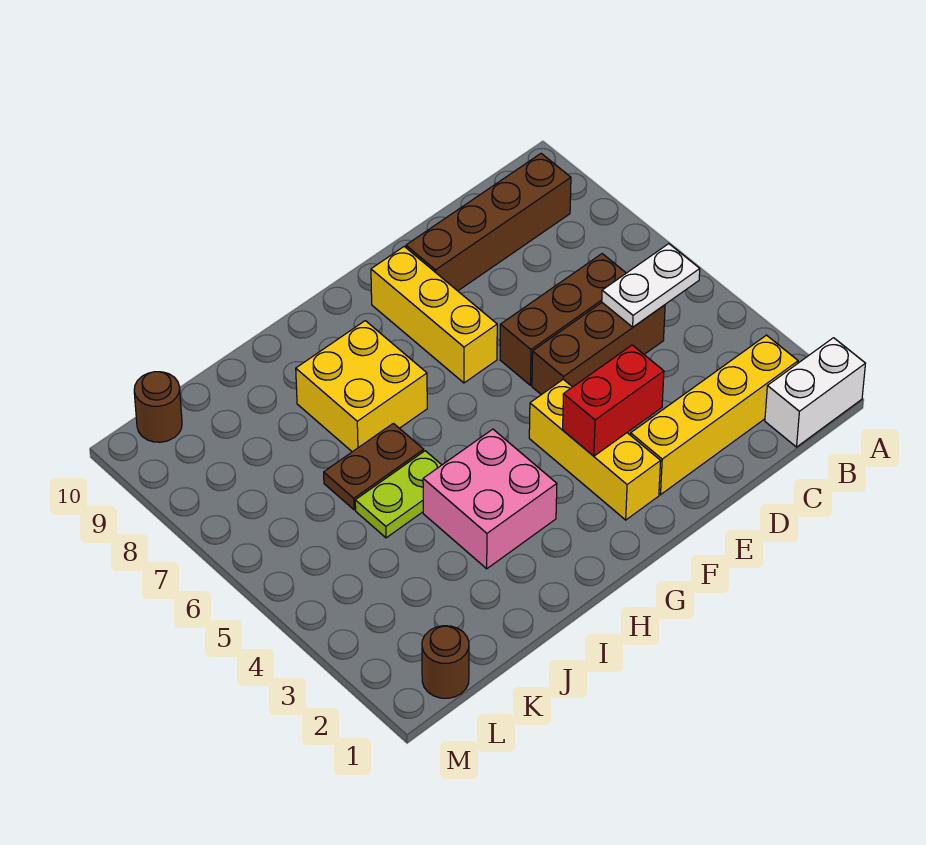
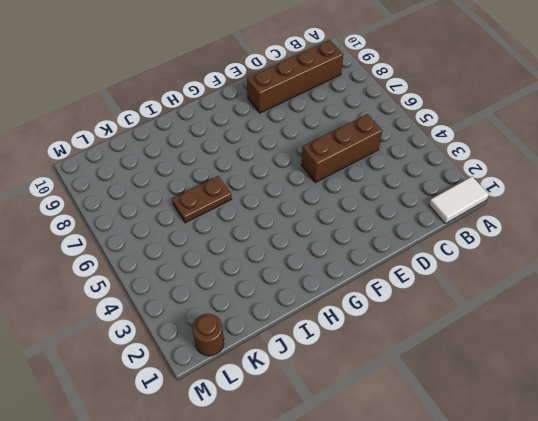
white tile A1:B1 level 1 -> white brick A1:B1 level 1
none -> yellow brick B2:E2 level 1
none -> brown brick C6:E6 level 1
none -> yellow brick F2:F4 level 1

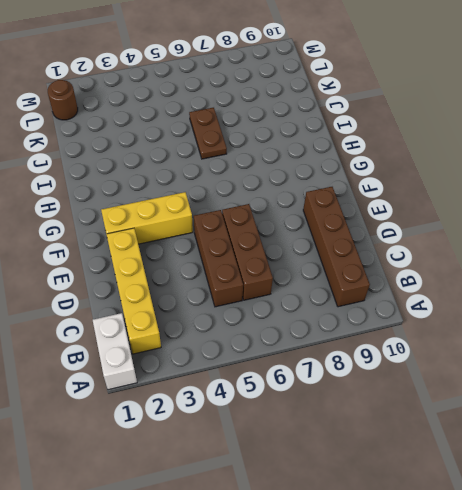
none -> yellow brick F7:F9 level 1
none -> pink brick H3:I4 level 1
none -> yellow brick H7:I8 level 1

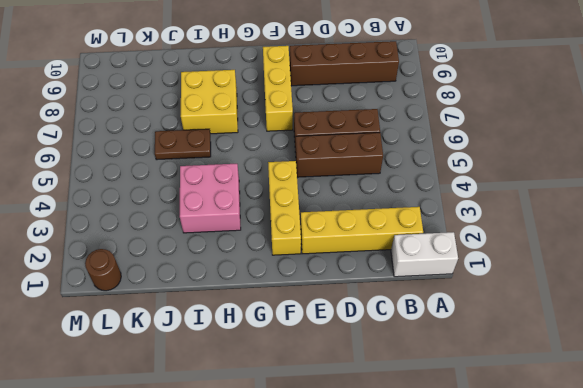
none -> lime plate I5:J5 level 1
none -> brown round brick L10 level 1
none -> white plate B5:C5 level 2

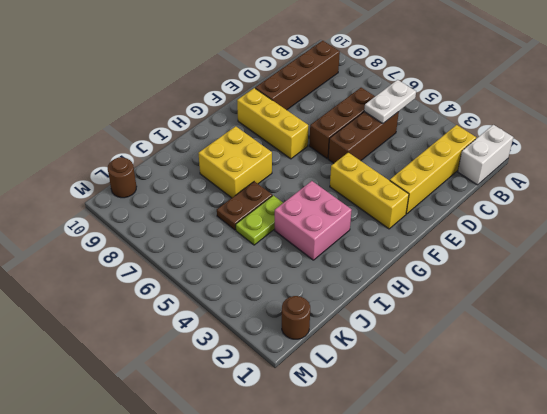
none -> red brick E3:F3 level 2

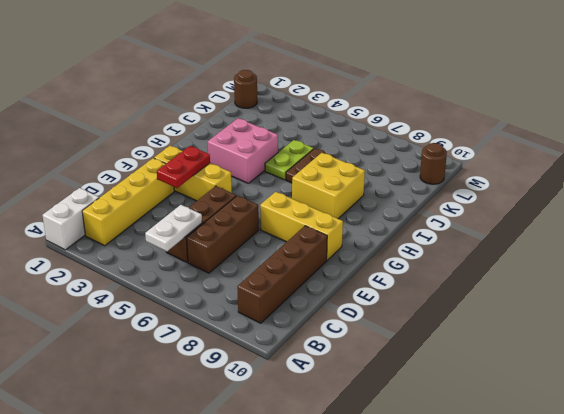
red plate E3:F3 level 2 -> red brick E3:F3 level 2

